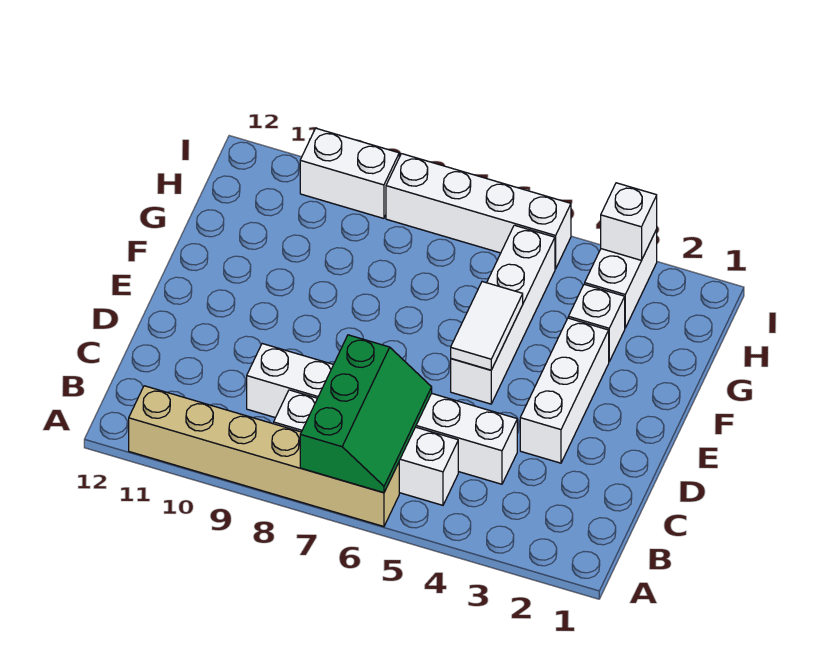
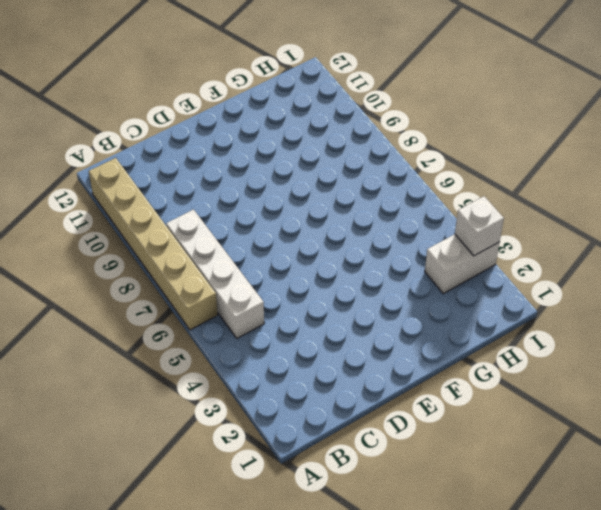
none -> white brick C4:C9 level 1
none -> white brick D3:F3 level 1
none -> white brick E5:H5 level 1

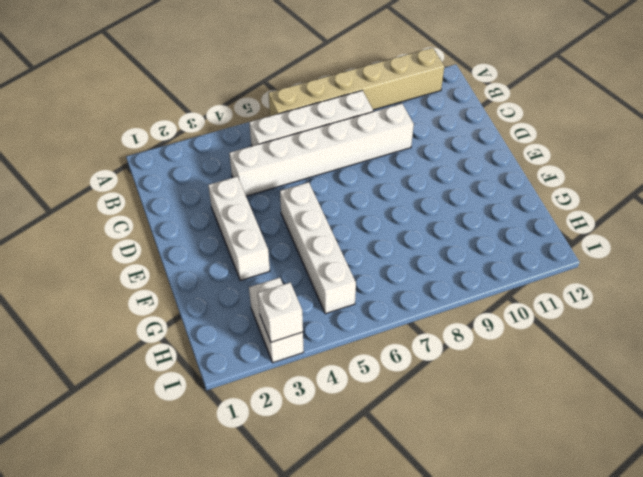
none -> white brick G3 level 1
none -> white brick I5:I8 level 1
none -> white brick I9:I10 level 1

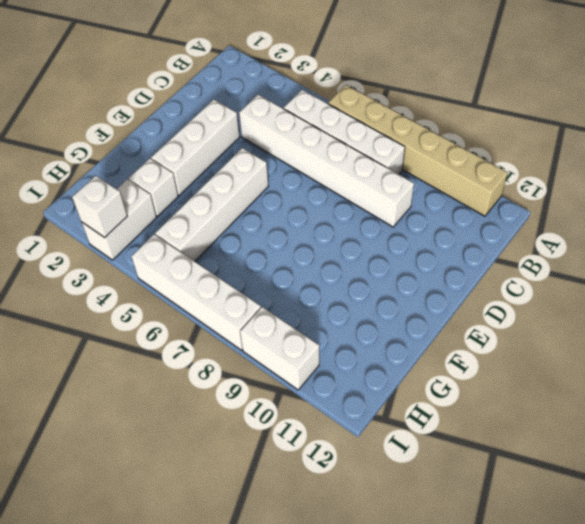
none -> green slope A6:C7 level 2 top 7
none -> white tile E5:F5 level 2

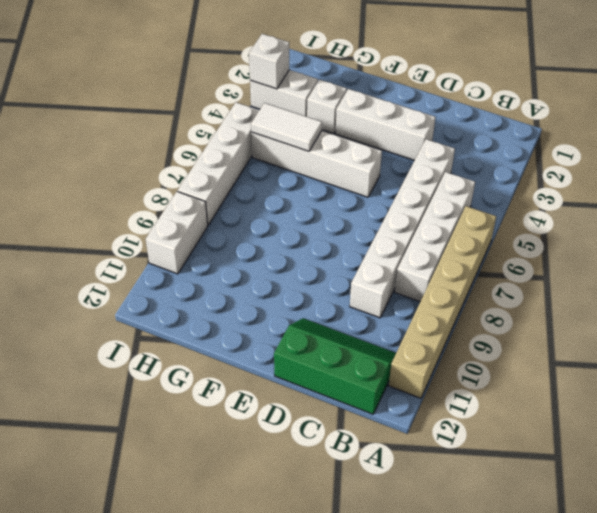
green slope B11:D12 level 1 top 12 -> green slope A6:C7 level 2 top 7
white tile G5:H5 level 2 -> white tile E5:F5 level 2

